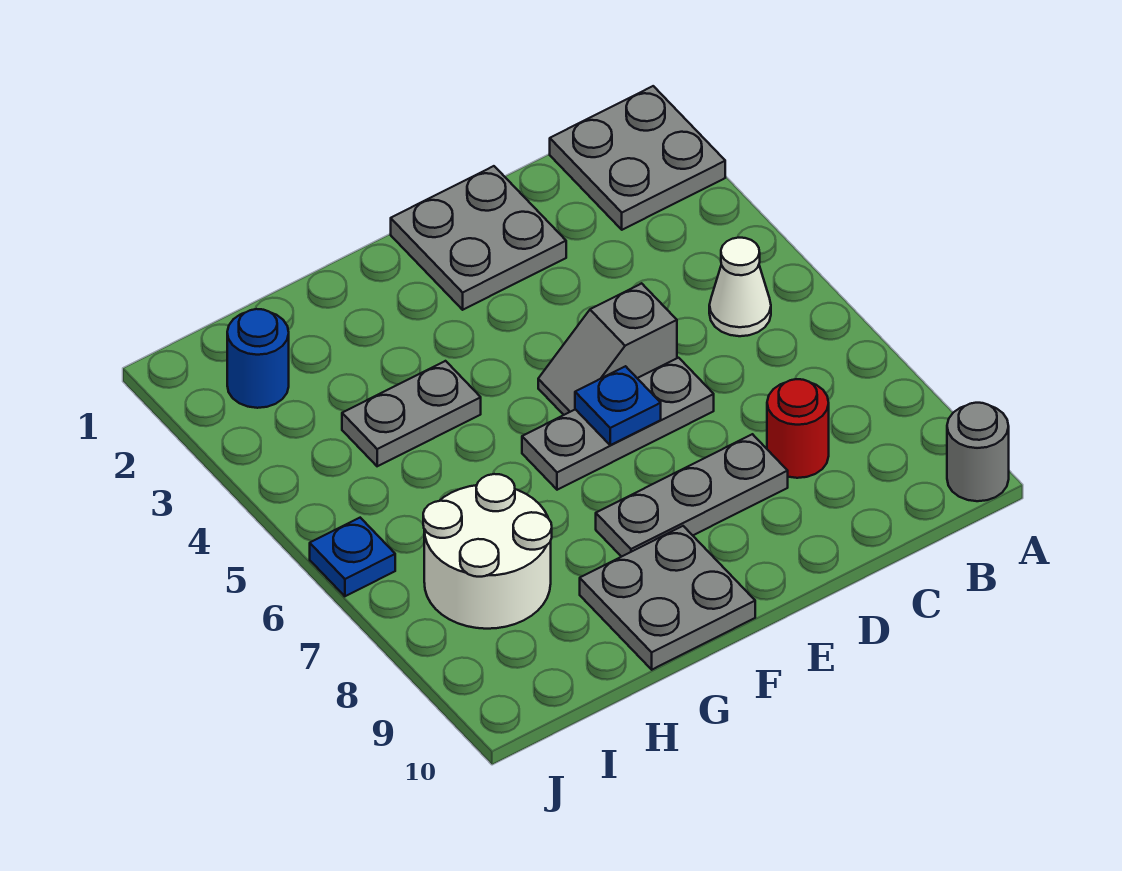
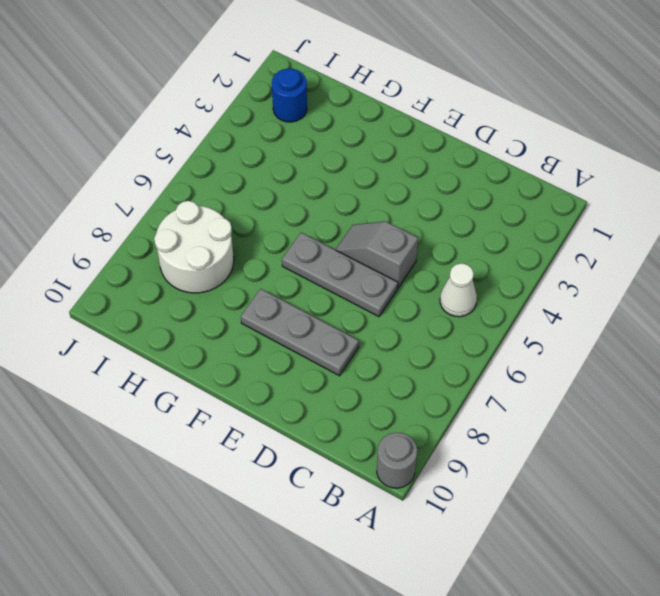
none -> grey plate A1:B2 level 1
none -> red round brick C8 level 1
none -> grey plate D1:E2 level 1

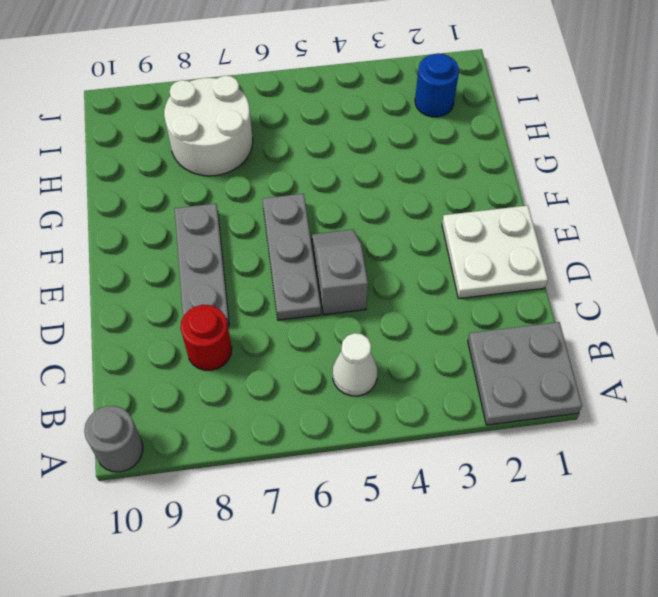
white plate D1:E2 level 1 -> grey plate D1:E2 level 1
none -> grey plate F9:G10 level 1
none -> grey plate G4:H4 level 1
none -> blue plate J6 level 1

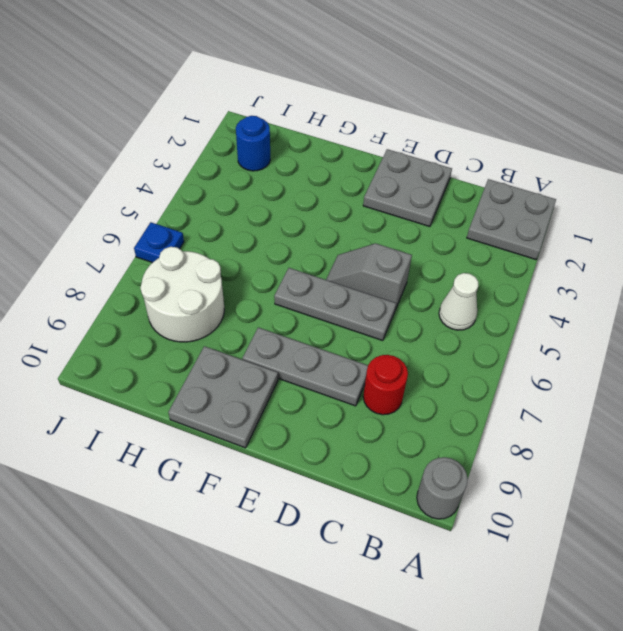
none -> grey plate G4:H4 level 1
none -> blue plate E6 level 2

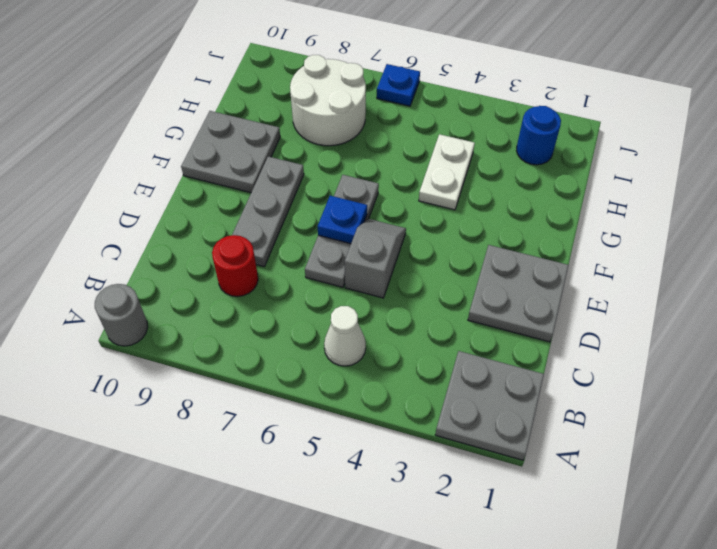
white plate G4:H4 level 1 -> grey plate G4:H4 level 1

